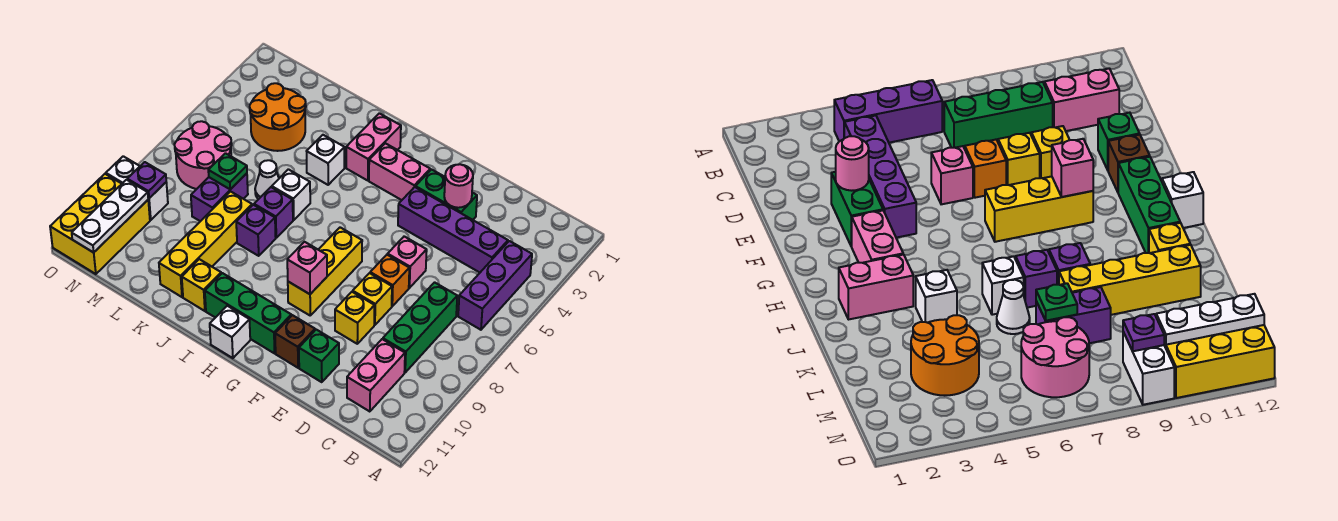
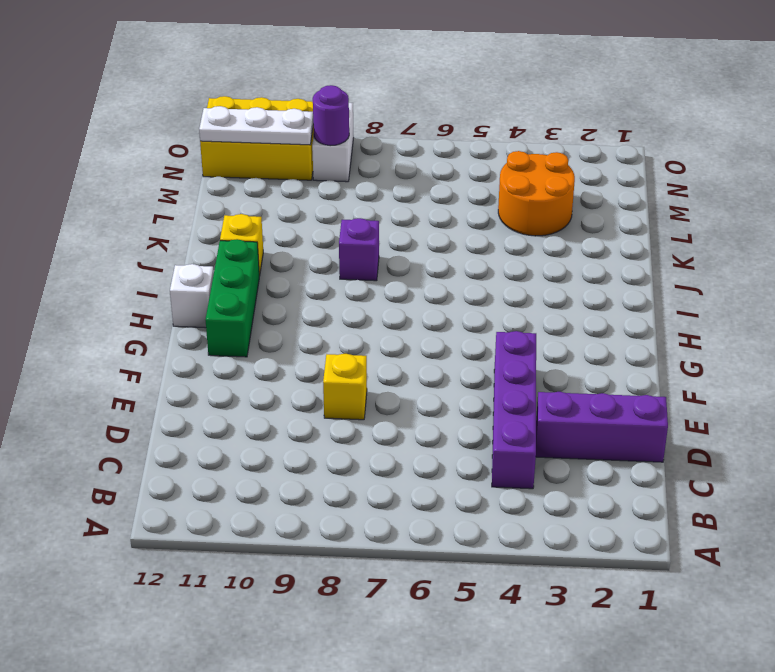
purple brick D1:D3 level 1 -> purple brick B4:B6 level 1
purple round brick N9 level 2 -> purple plate N9 level 2
none -> green brick C7:C9 level 1
none -> pink brick C10:C11 level 1
none -> green brick E3:F3 level 1
none -> pink brick E6 level 1

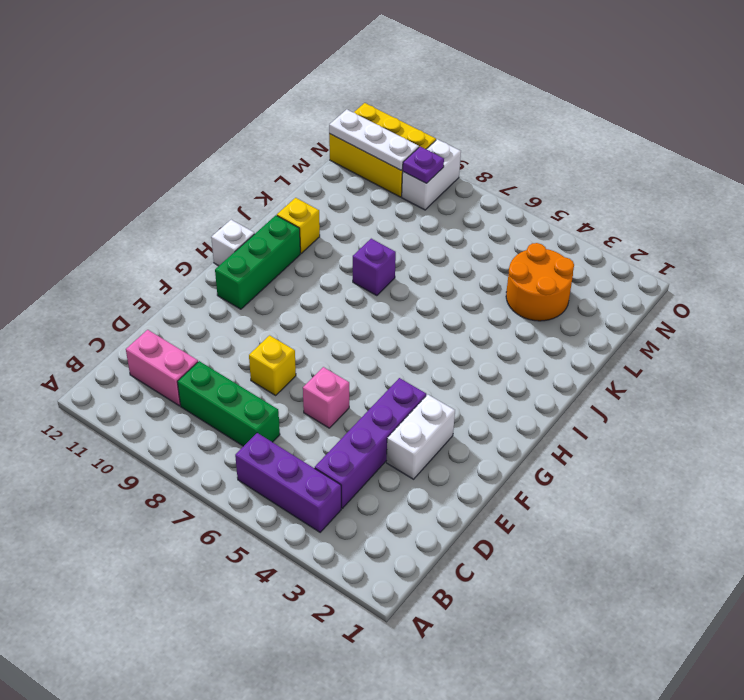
white brick E3:F3 level 1 -> green brick E3:F3 level 1
none -> orange brick E7 level 1
none -> yellow brick E9 level 1
none -> green brick E11 level 1
none -> brown brick F11 level 1

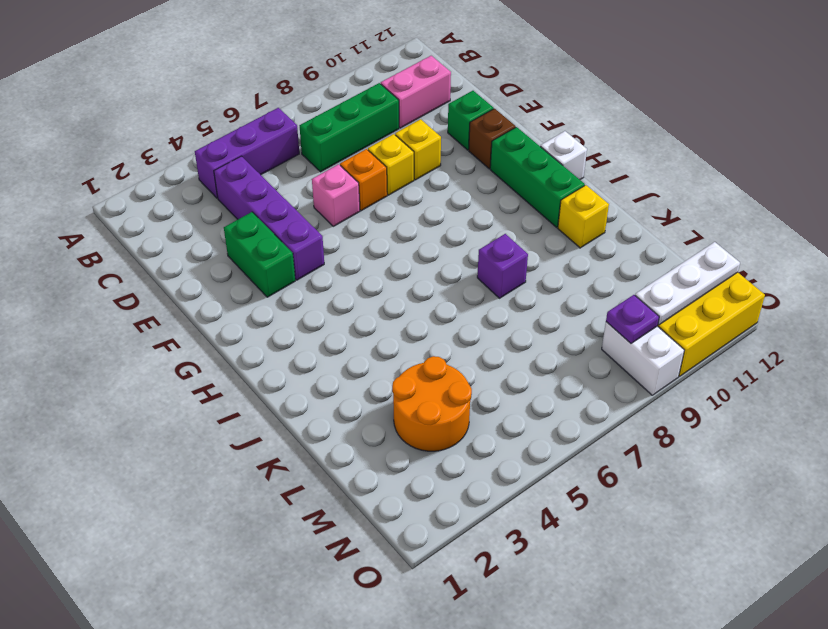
none -> pink brick G3:H3 level 1
none -> yellow brick G7:G9 level 1
none -> pink brick I2:I3 level 1
none -> white brick J4 level 1

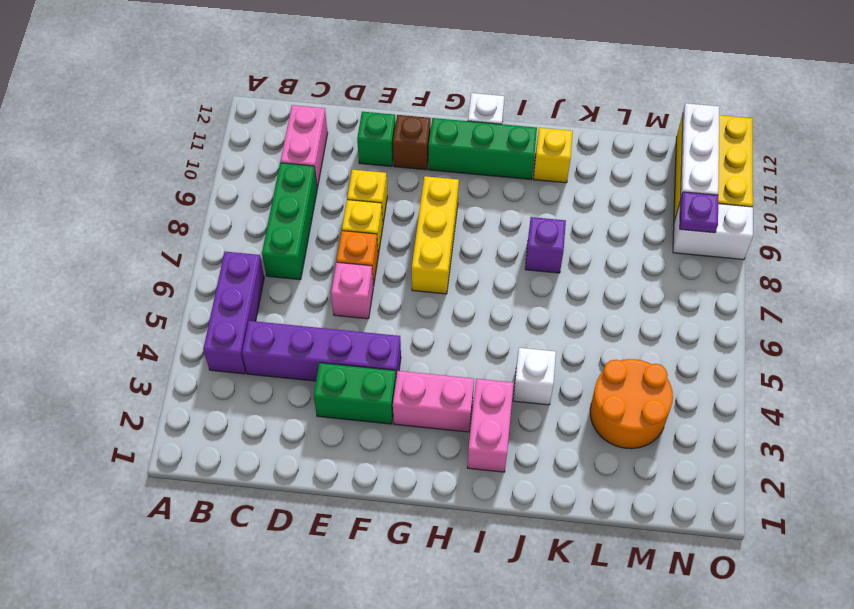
none -> white brick J6 level 1
none -> purple brick J7 level 1
none -> white cone K6 level 1
none -> yellow brick K8:K11 level 1

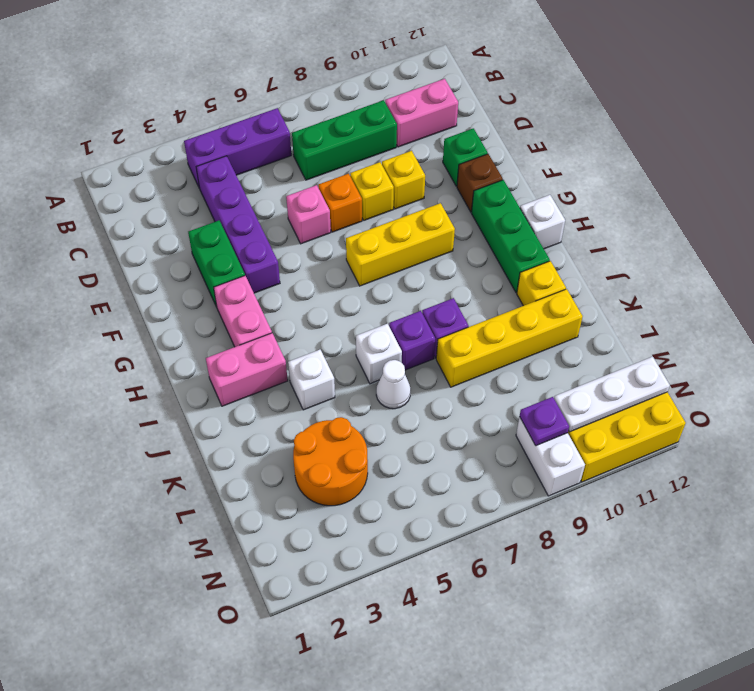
none -> purple brick L7:L8 level 1
none -> pink round brick M6:N7 level 1
none -> pink round brick E3 level 2
none -> pink brick G9 level 2

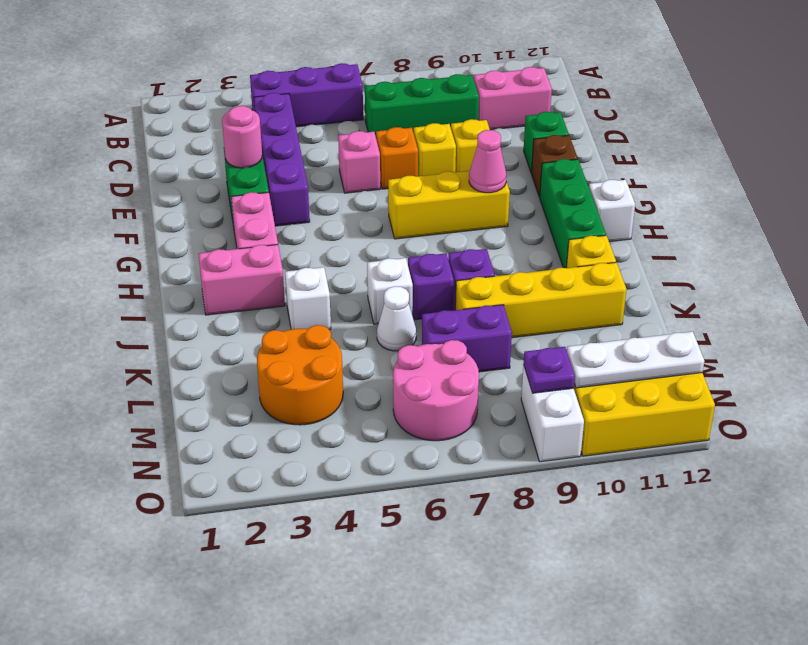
pink cone G9 level 2 -> pink brick G9 level 2
none -> green plate L7 level 2

